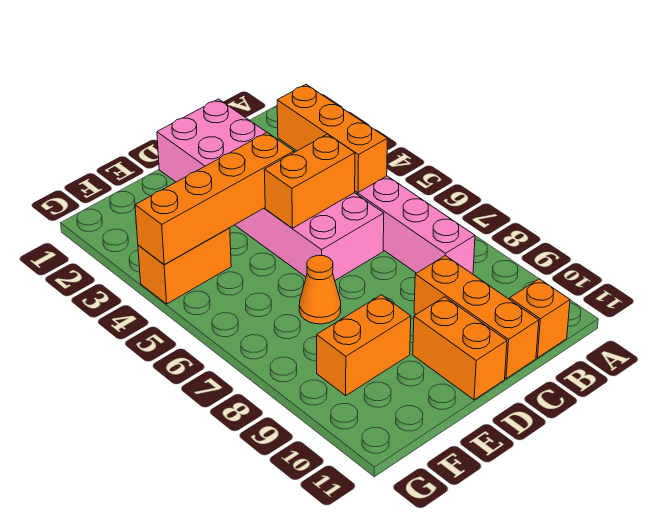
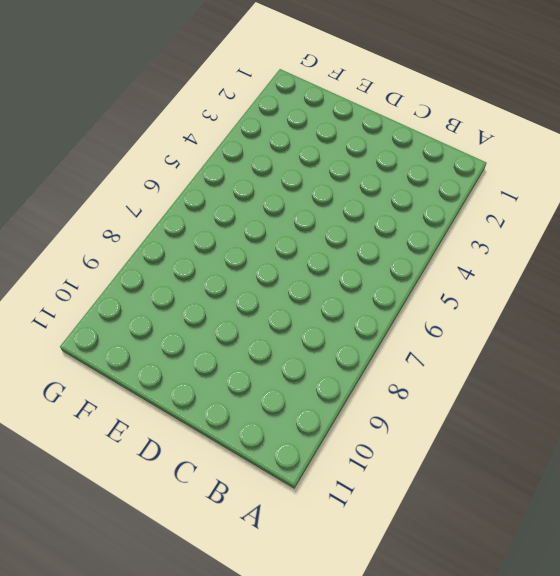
none -> orange brick A2:A4 level 1
none -> pink brick B6:B8 level 1

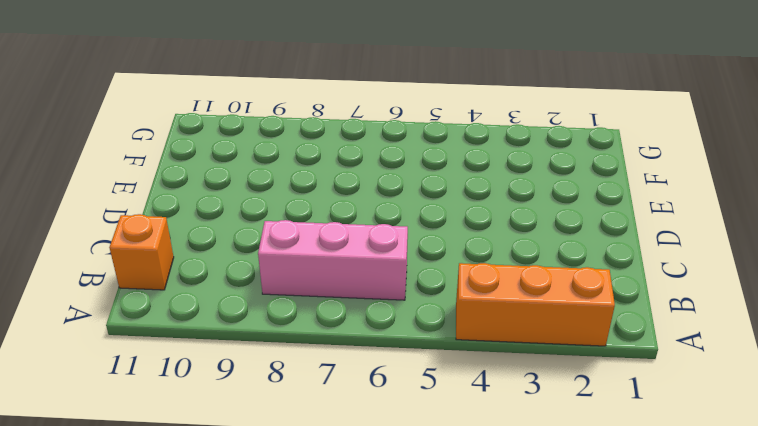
none -> pink brick C1:D6 level 1
none -> orange brick C9:C11 level 1

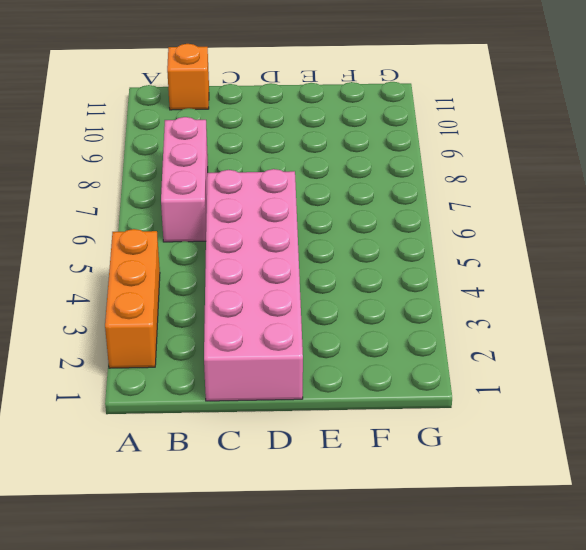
none -> orange brick C9:C11 level 1
none -> orange brick D10:D11 level 1

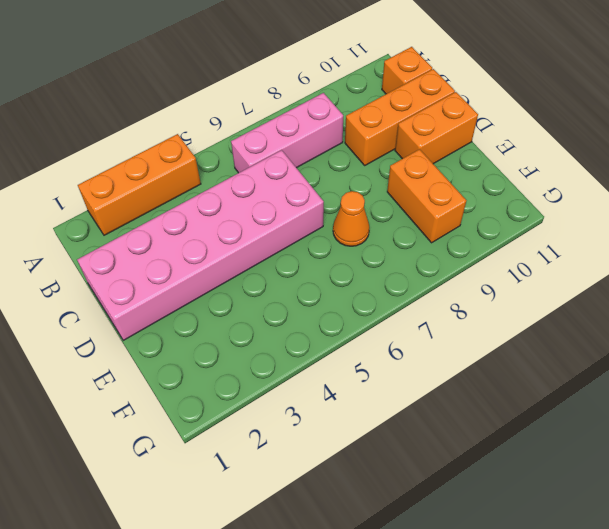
none -> orange brick F4:G4 level 1
none -> orange brick C5:D5 level 2

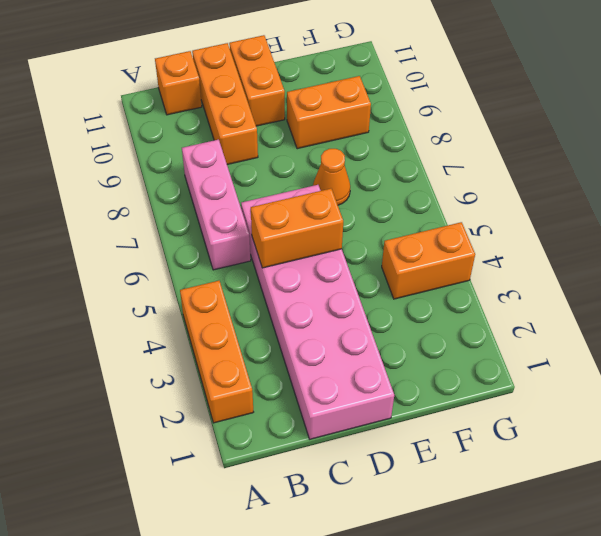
none -> orange brick D4:G4 level 2

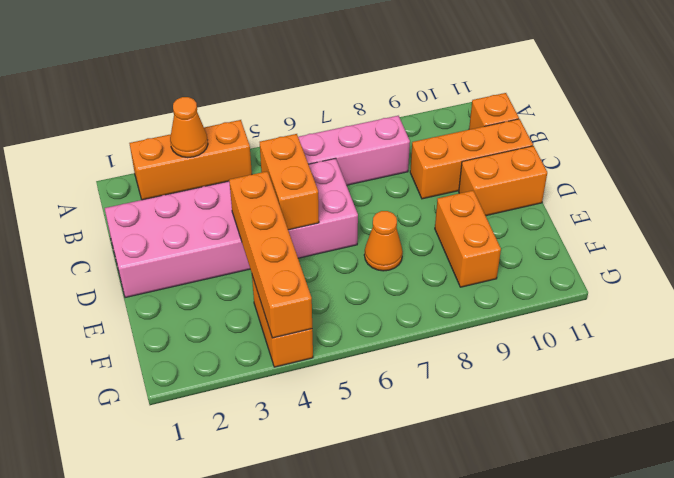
orange cone A3 level 2 -> none

